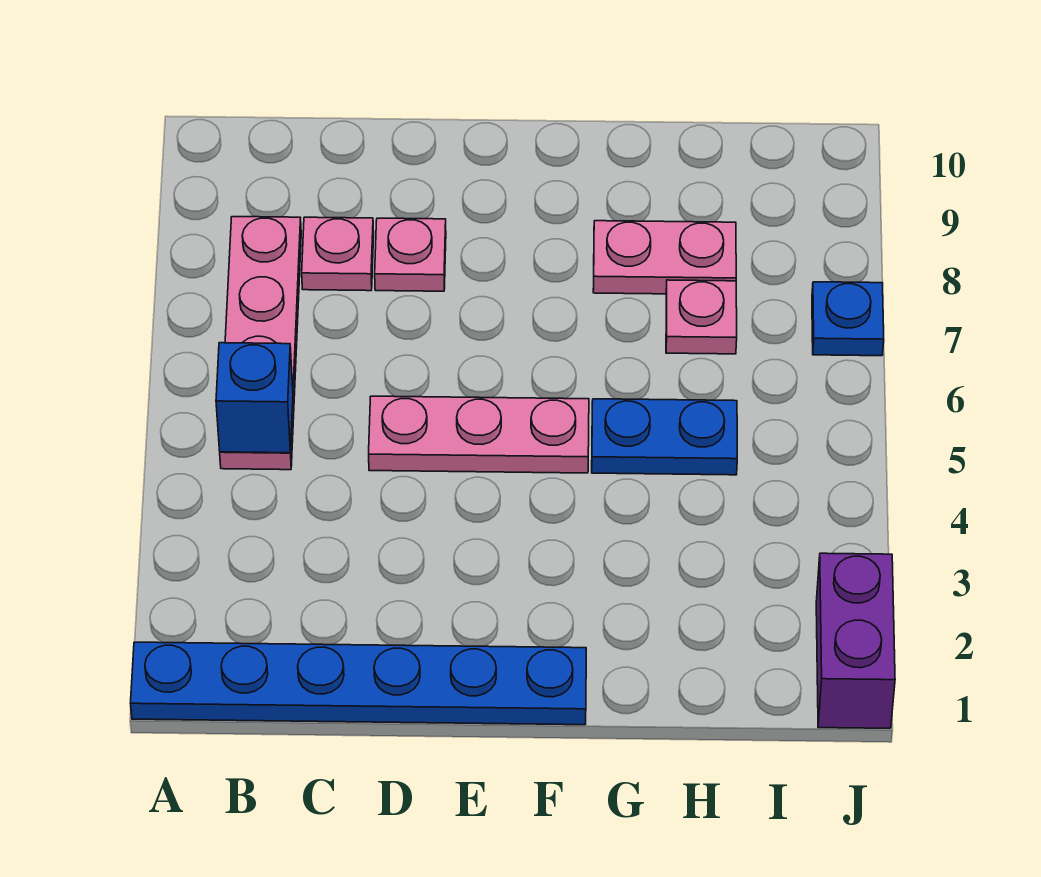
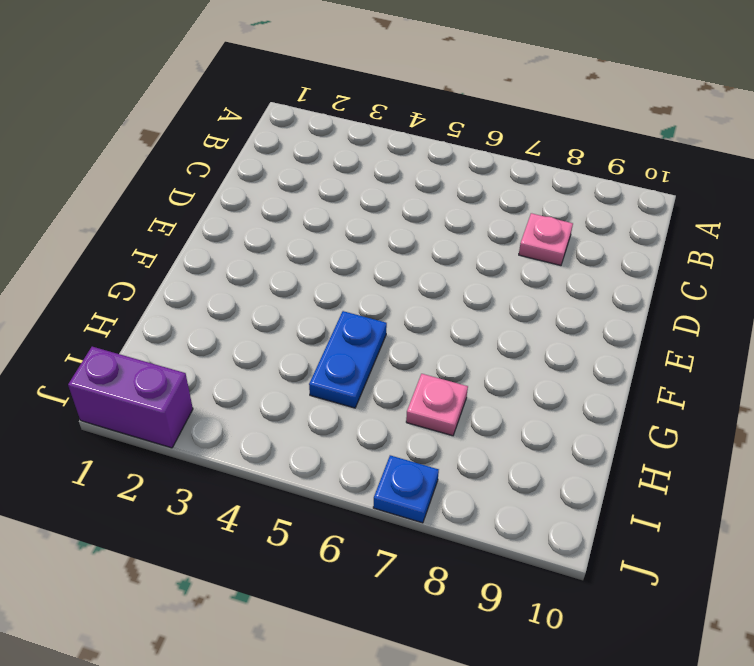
none -> blue plate A1:F1 level 1
none -> pink plate B5:B8 level 1

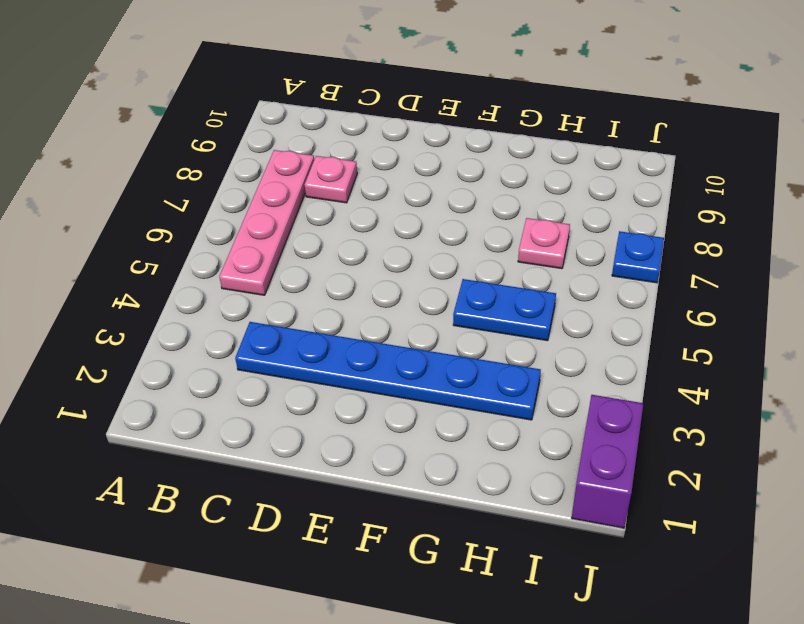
blue plate C3:H3 level 1 -> blue plate A1:F1 level 1
none -> pink plate D5:F5 level 1
none -> pink plate D8 level 1

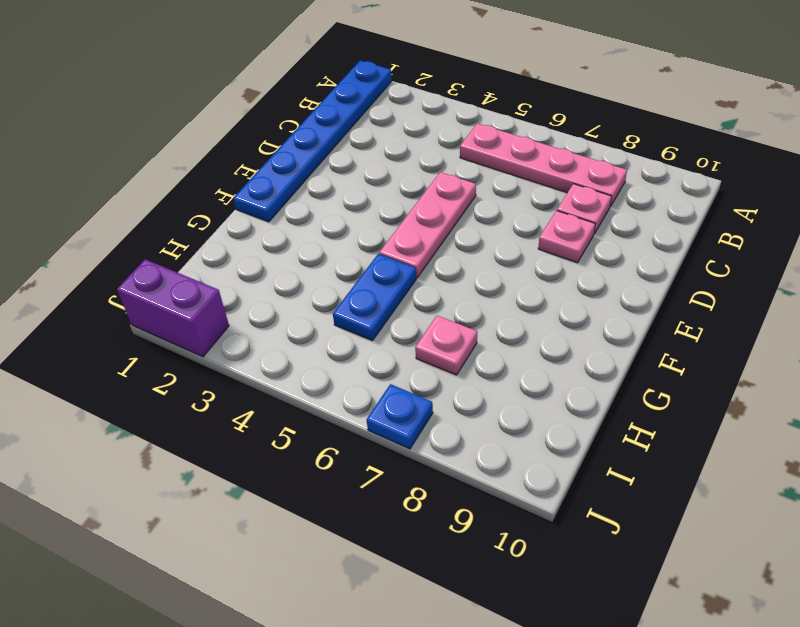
none -> pink plate G8:H8 level 1
none -> blue brick B5 level 2

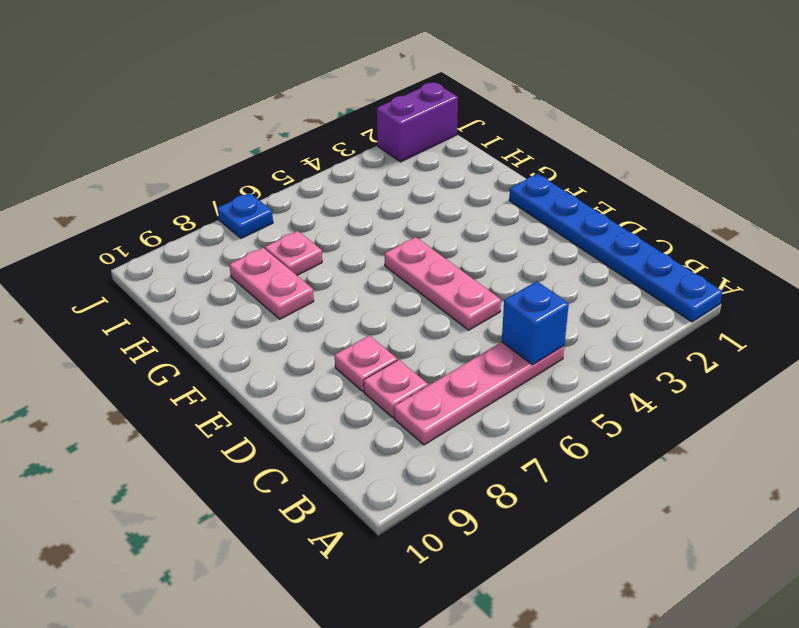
none -> blue plate G5:H5 level 1

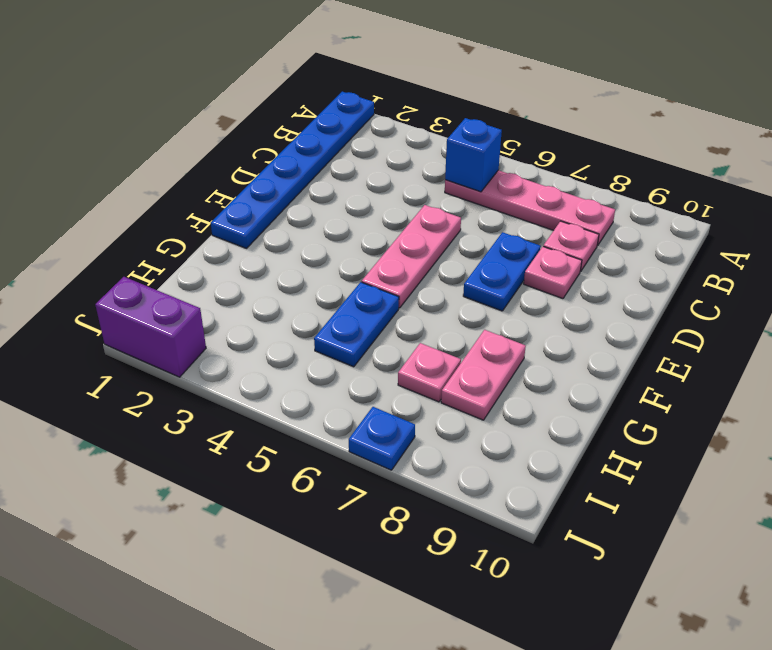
blue plate D7:E7 level 1 -> none

